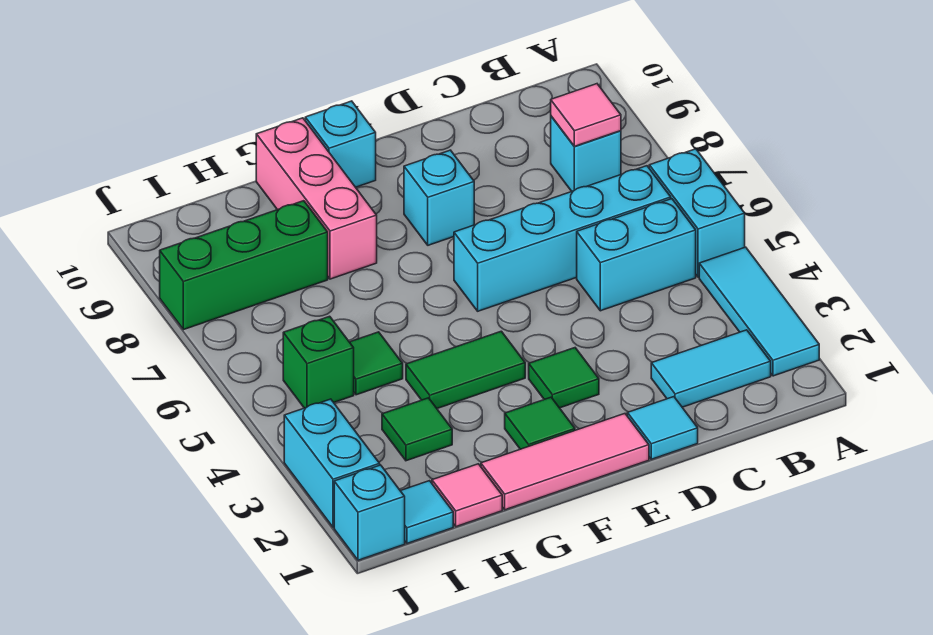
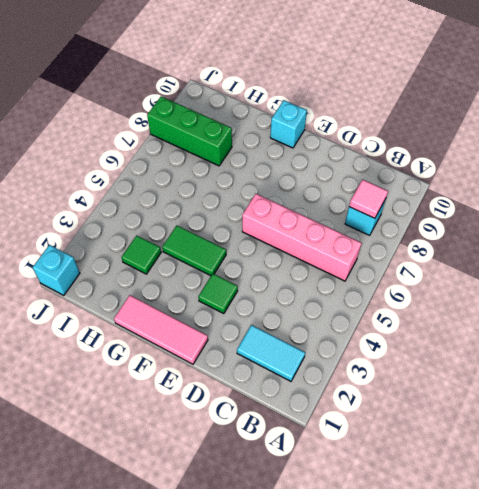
pink brick B6:E6 level 1 -> cyan brick B6:E6 level 1
none -> cyan tile A2:A4 level 1
none -> cyan brick A5:A6 level 1
none -> cyan brick B5:C5 level 1

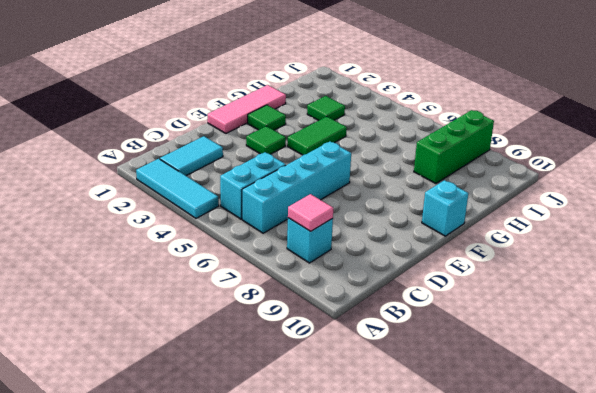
none -> cyan brick A5:A6 level 1
none -> cyan tile D1 level 1
none -> cyan brick E8 level 1

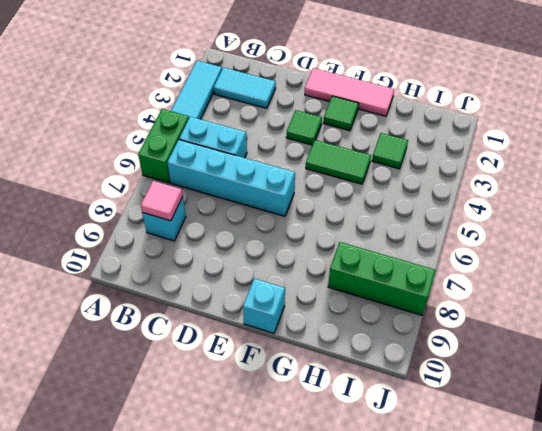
green brick A5:A6 level 1 -> cyan brick A5:A6 level 1
none -> cyan tile D1 level 1
none -> cyan brick E8 level 1
none -> pink brick G8:G10 level 1

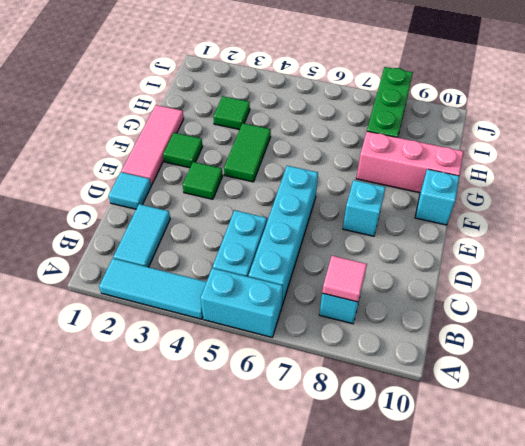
none -> pink tile H1 level 1
none -> green tile H5 level 1
none -> cyan tile I1 level 1

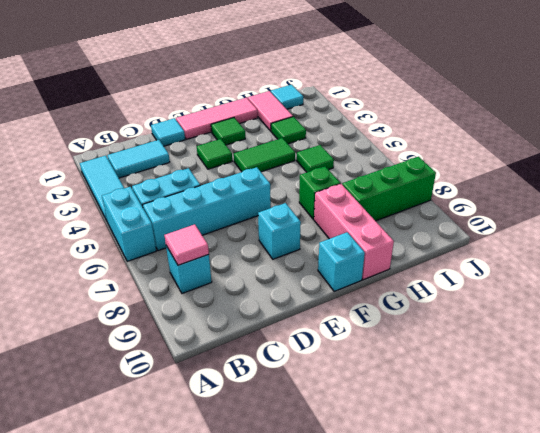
green brick G7 level 1 -> green brick I5 level 1
pink tile H1:H2 level 1 -> pink tile H1 level 1
none -> cyan brick J1 level 1
none -> cyan brick J2:J3 level 1

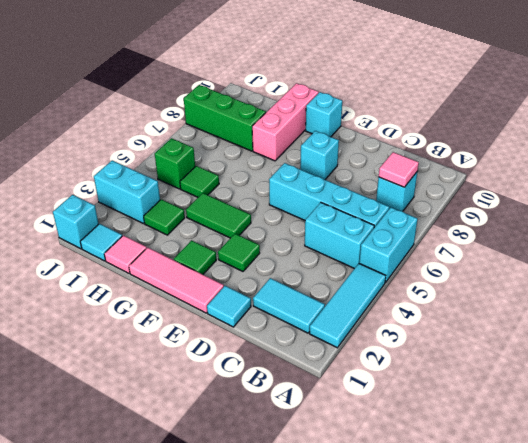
cyan brick I3:J3 level 1 -> cyan brick J2:J3 level 1

